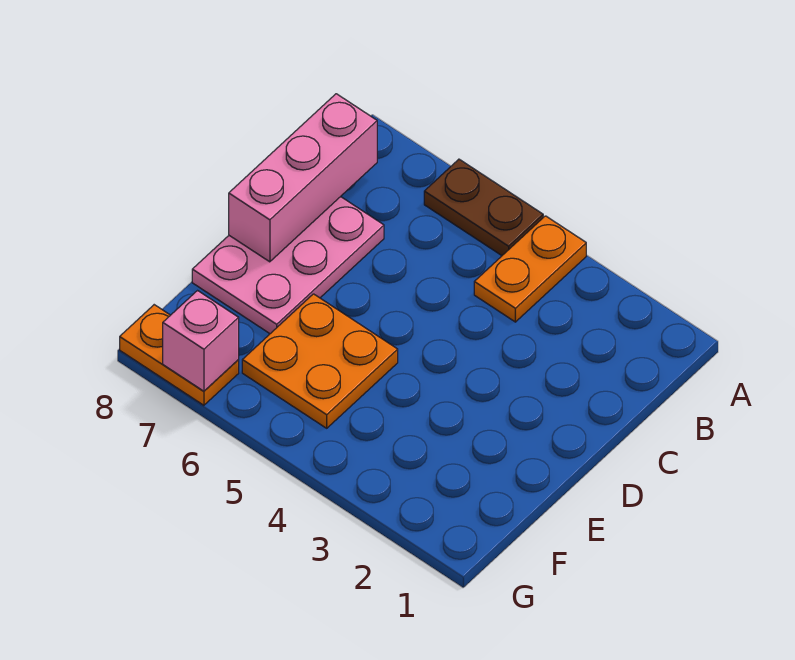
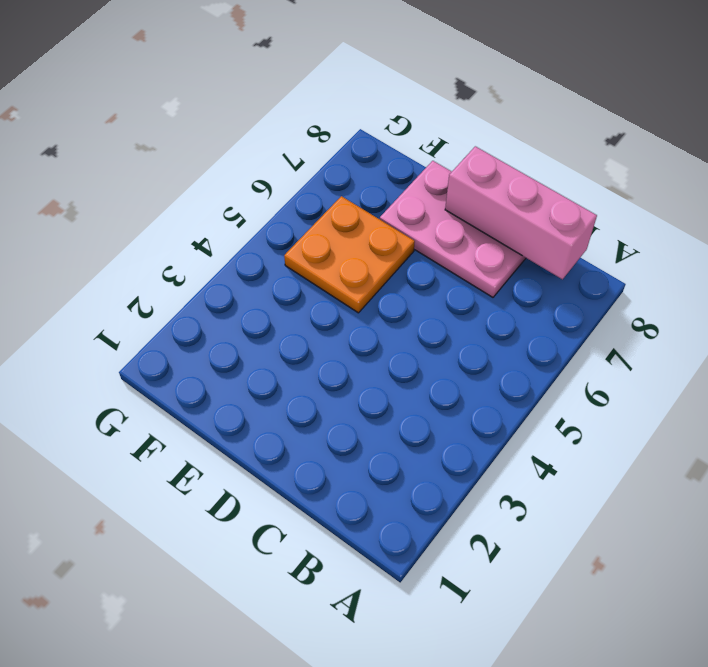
none -> orange plate A4:B4 level 1
none -> brown plate A5:A6 level 1

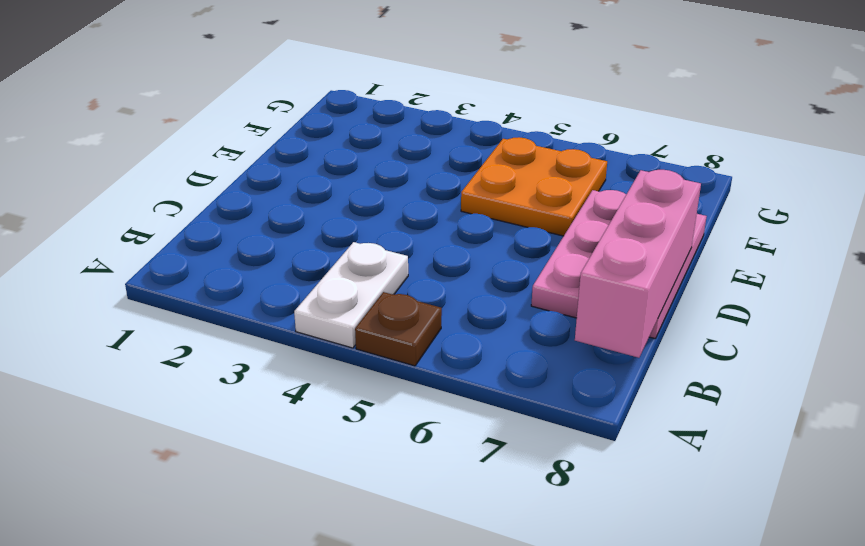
white plate A4:B4 level 1 -> orange plate A4:B4 level 1
brown plate A5 level 1 -> brown plate A5:A6 level 1
none -> orange plate G7:G8 level 1
none -> pink brick G7 level 2

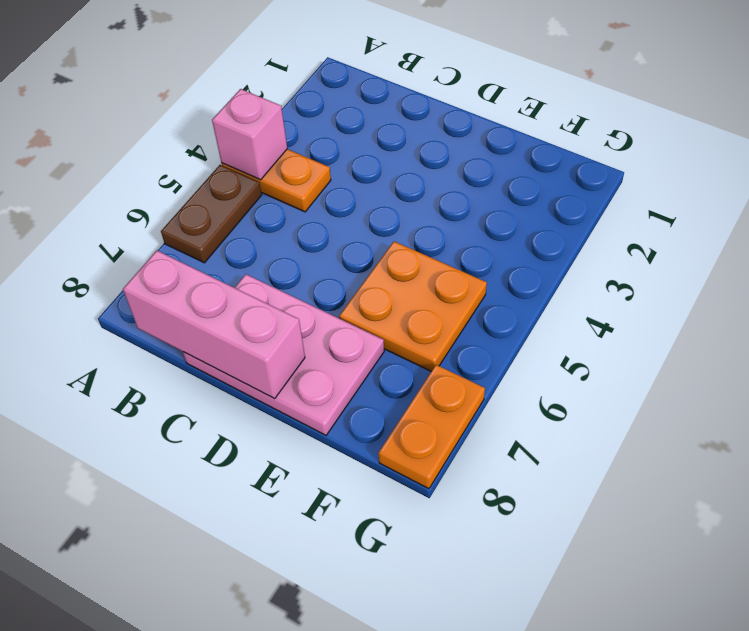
pink brick A4 level 2 -> pink brick G7 level 2

